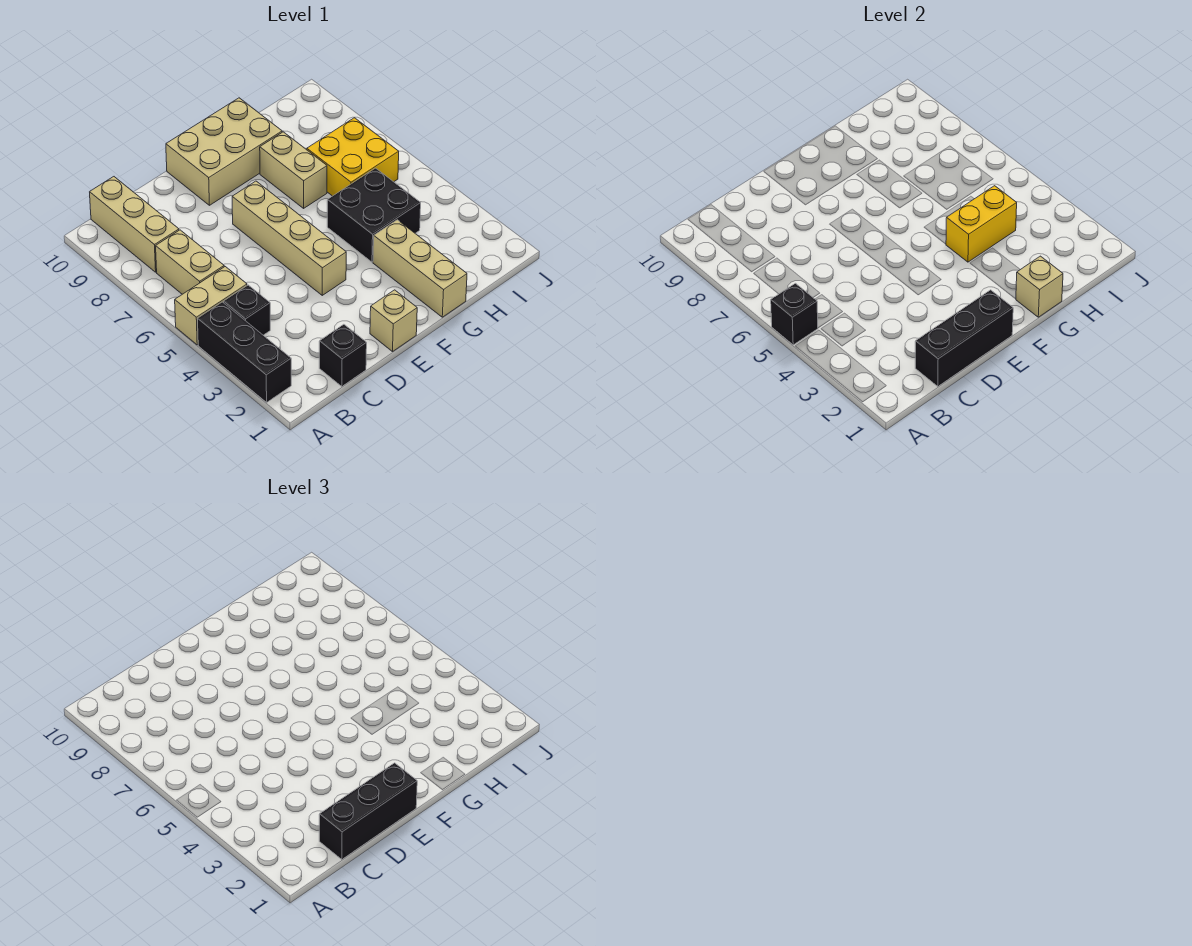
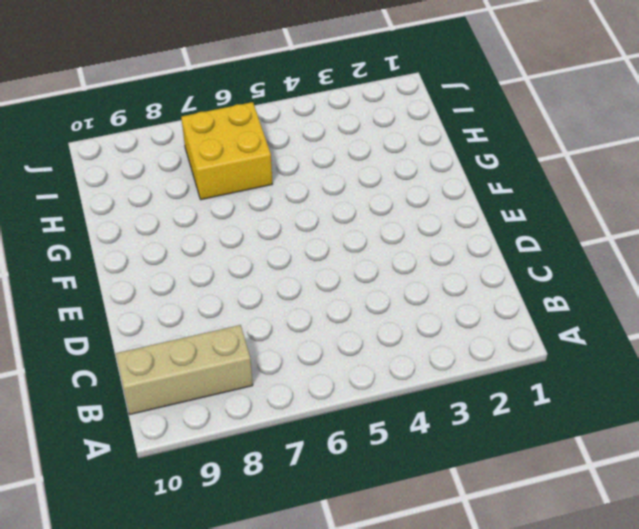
none -> black brick A2:A4 level 1
none -> tan brick A5:B5 level 1
none -> black brick B4 level 1

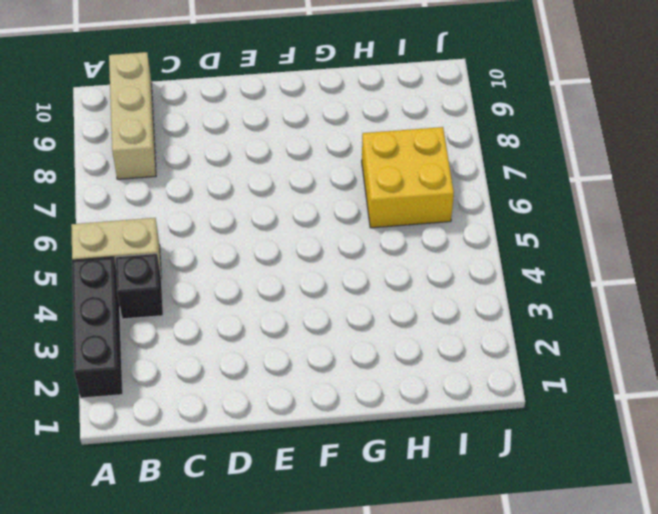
none -> tan brick B6:B7 level 1
none -> black brick C1 level 1
none -> tan brick E1 level 1

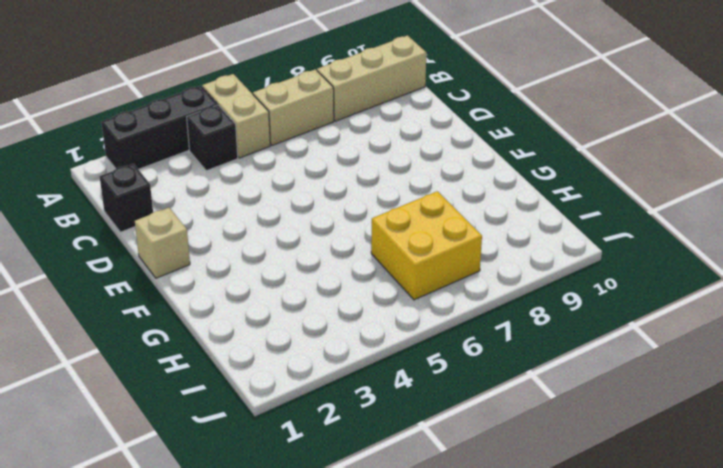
none -> tan brick E4:E7 level 1
none -> tan brick E9:G10 level 1
none -> tan brick G1:G3 level 1

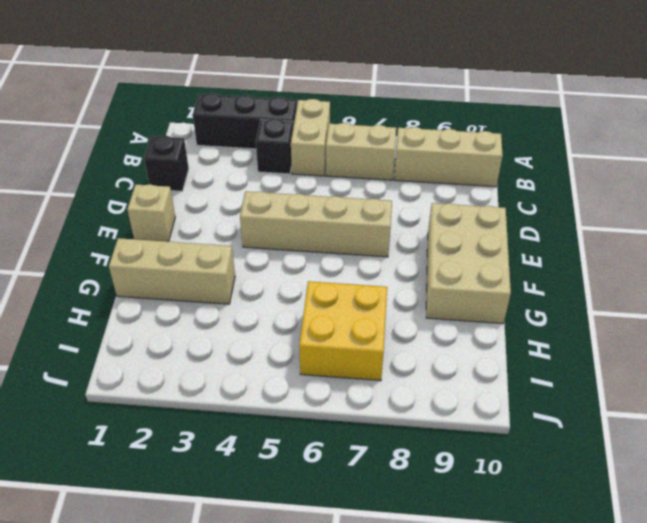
none -> black brick G4:H5 level 1
none -> tan brick G7:G8 level 1
none -> black brick A5 level 2

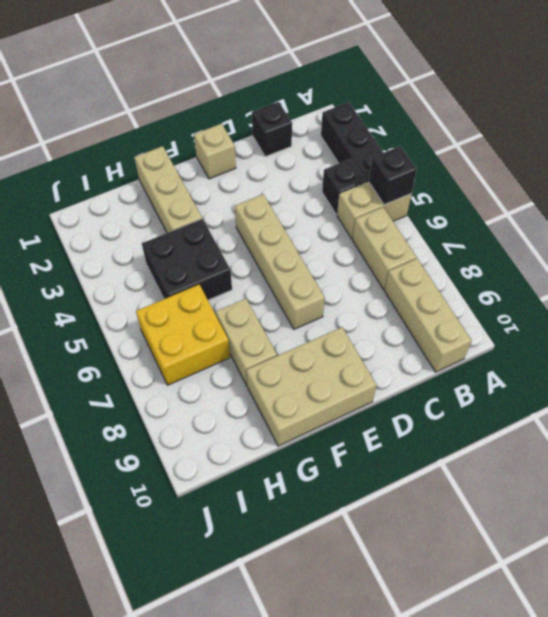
none -> black brick C1:E1 level 2
none -> tan brick G1 level 2
none -> yellow brick G4:H4 level 2

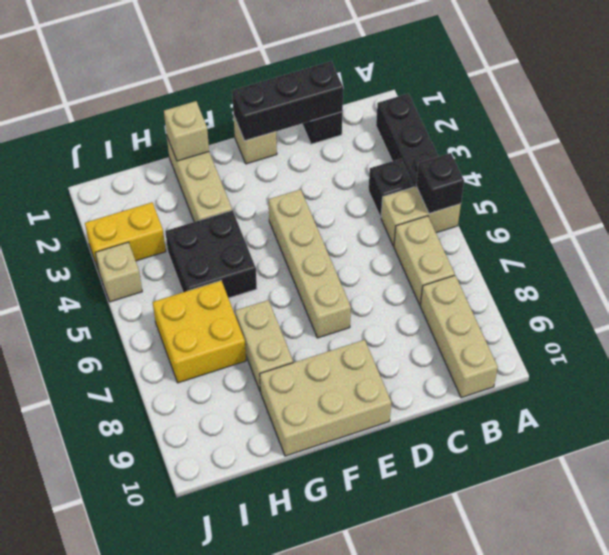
yellow brick I3:J3 level 1 -> yellow brick G4:H4 level 2
tan brick J4 level 1 -> none
none -> black brick C1:E1 level 3

